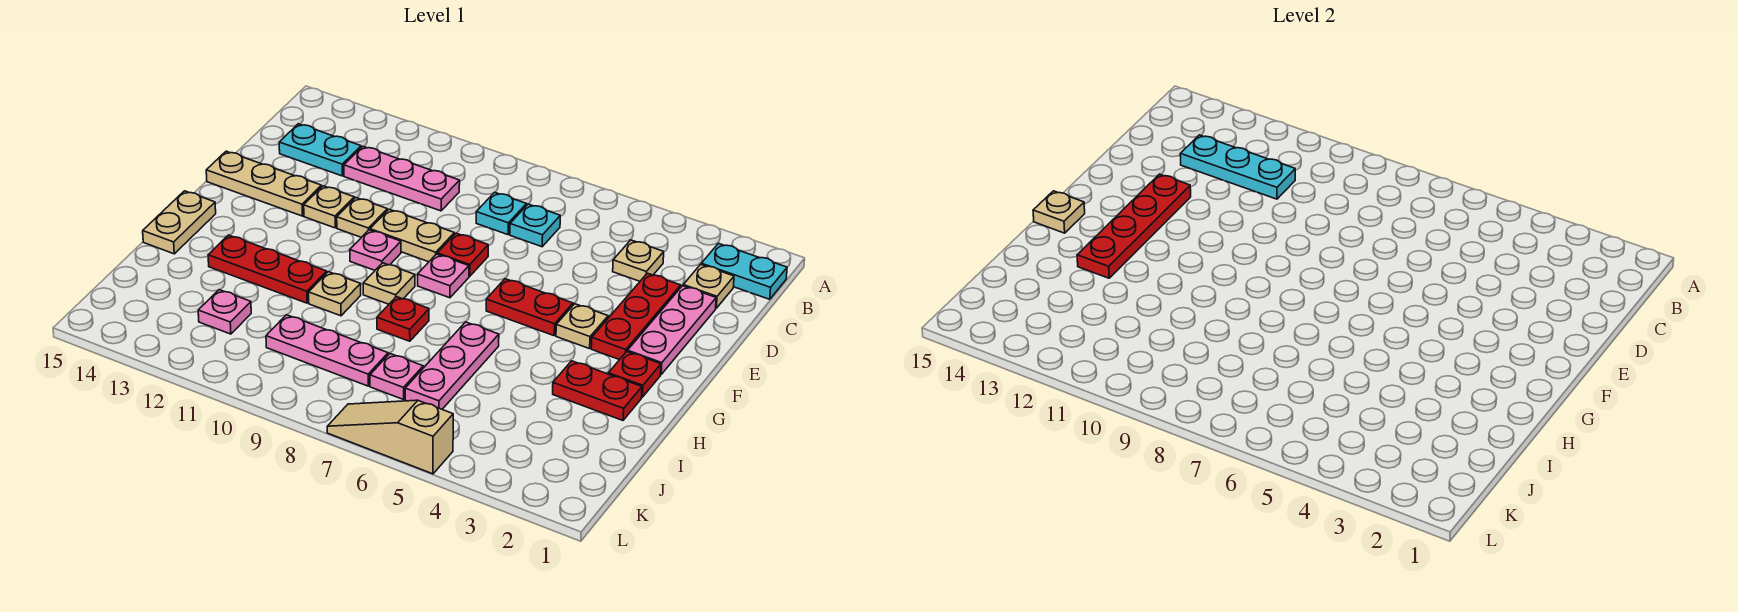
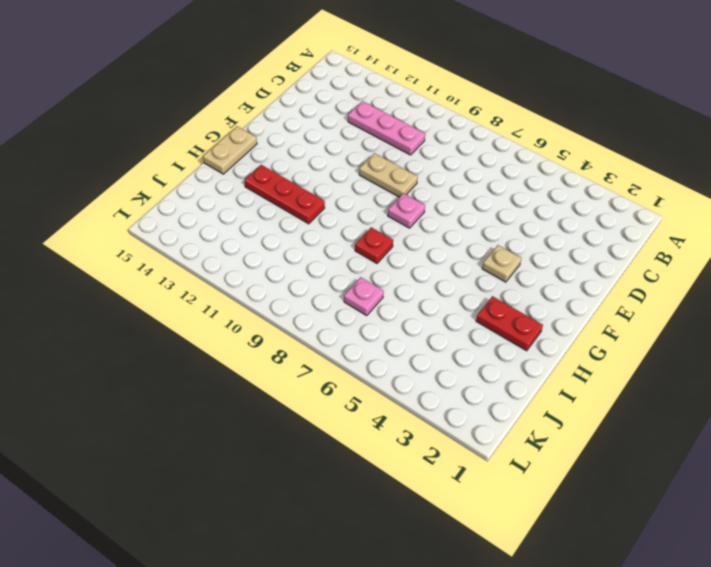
none -> cyan plate B1:B2 level 1
none -> tan plate C2 level 1
none -> tan plate C4 level 1
none -> cyan plate C7 level 1

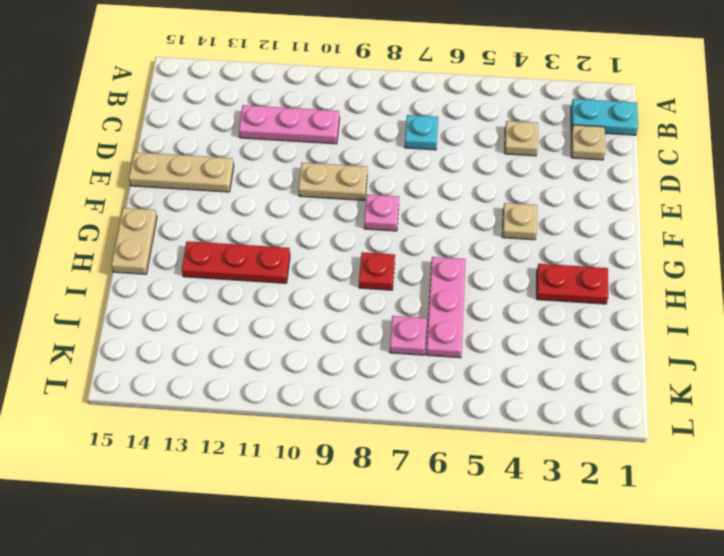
none -> cyan plate C8 level 1
none -> cyan plate C13:C14 level 1
none -> pink plate D2:F2 level 1
none -> red plate D3:F3 level 1

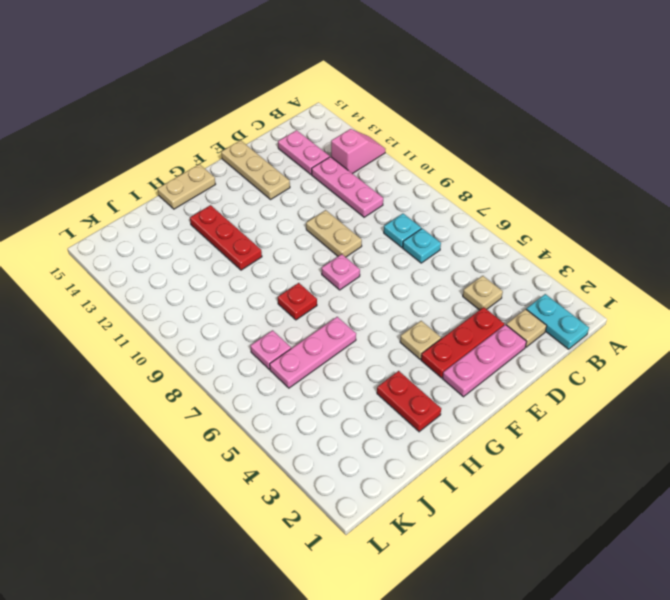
pink slope A12:B12 level 1 top B -> none
pink plate C13:C14 level 1 -> cyan plate C13:C14 level 1
none -> red plate E8 level 1
none -> tan plate E11 level 1
none -> tan plate E12 level 1
none -> red plate F5:F6 level 1

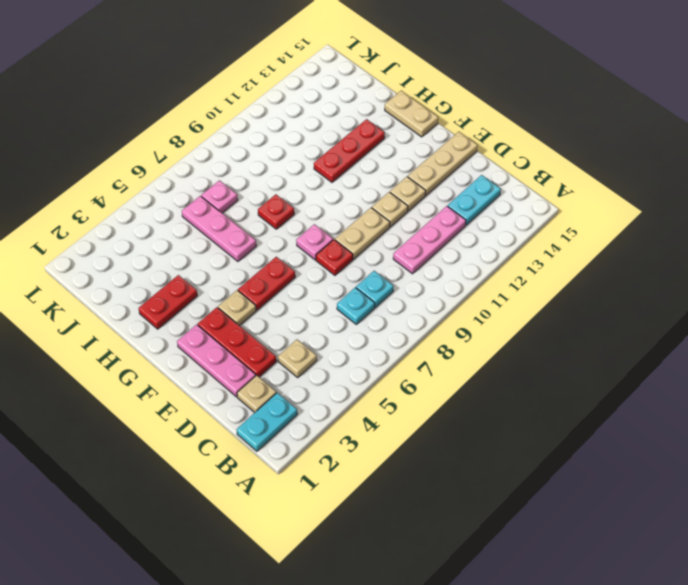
none -> pink plate F10 level 1
none -> red plate G2 level 1
none -> tan plate G9 level 1
none -> tan plate H10 level 1

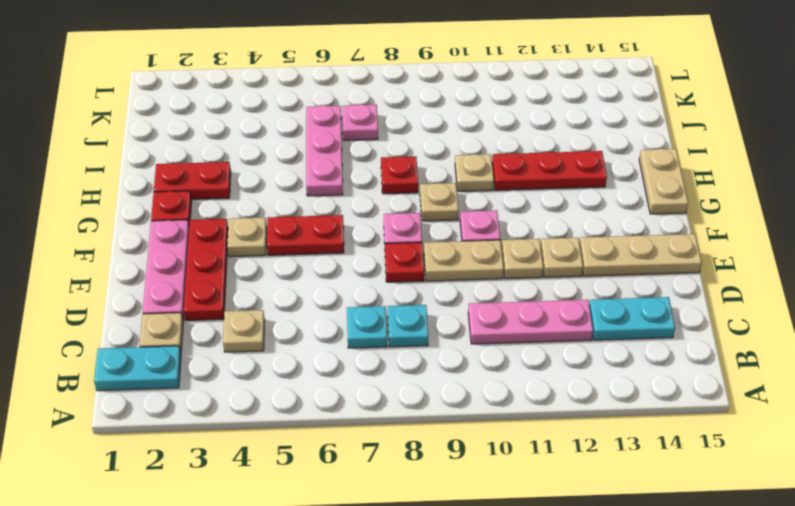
none -> pink plate J8:J10 level 1
none -> pink plate J12 level 1
none -> tan slope L5:L7 level 1 top 5
none -> cyan plate C11:C13 level 2

